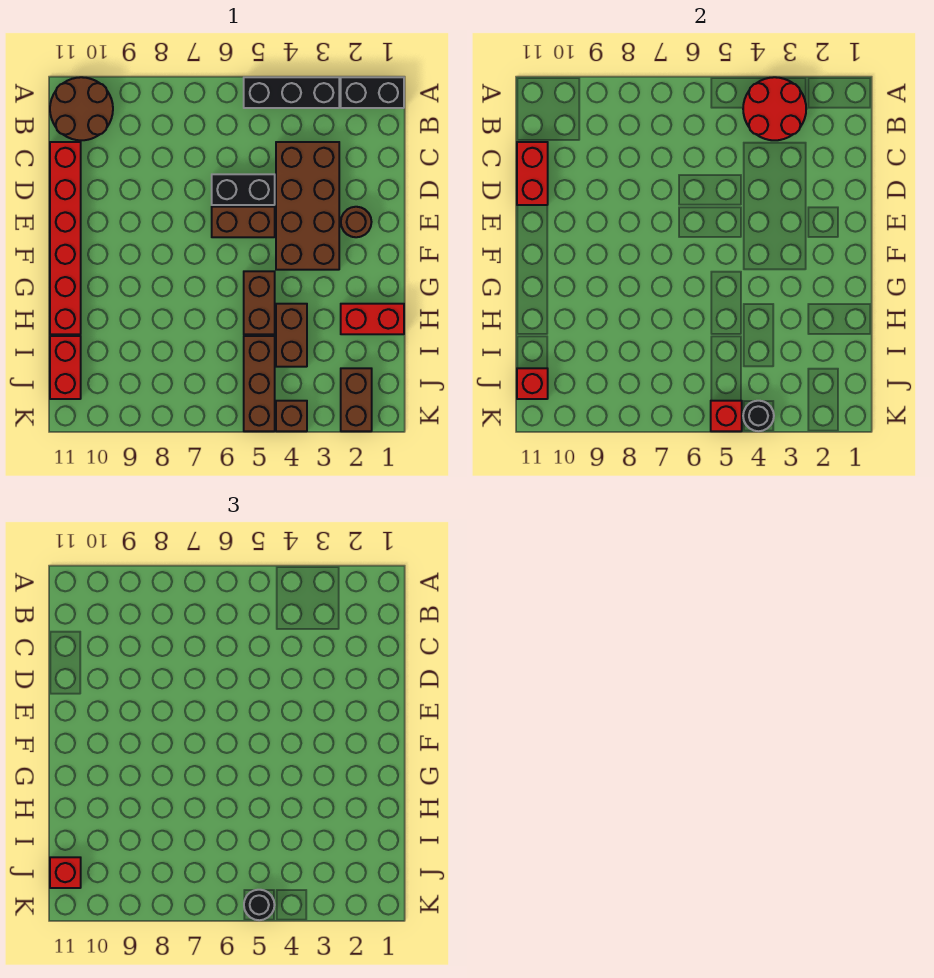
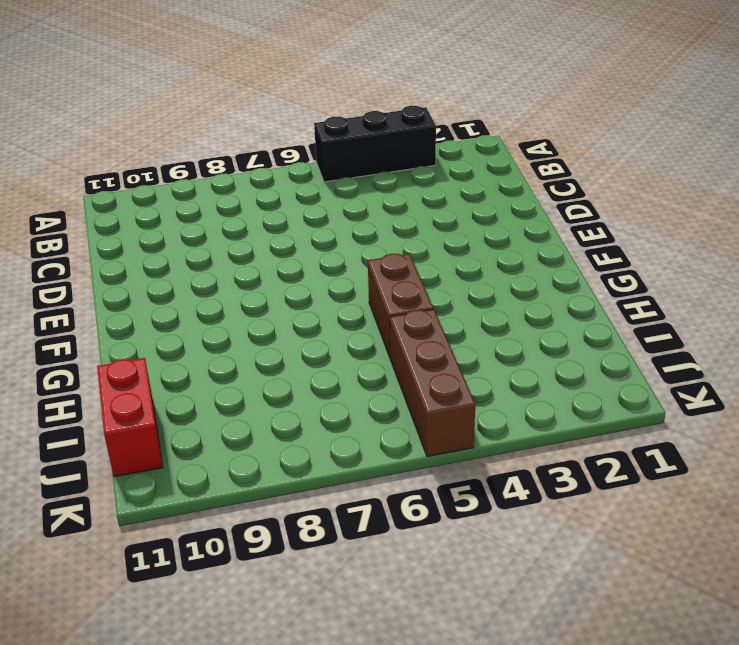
none -> black brick A1:A2 level 1
none -> brown round brick A10:B11 level 1
none -> brown brick C3:F4 level 1

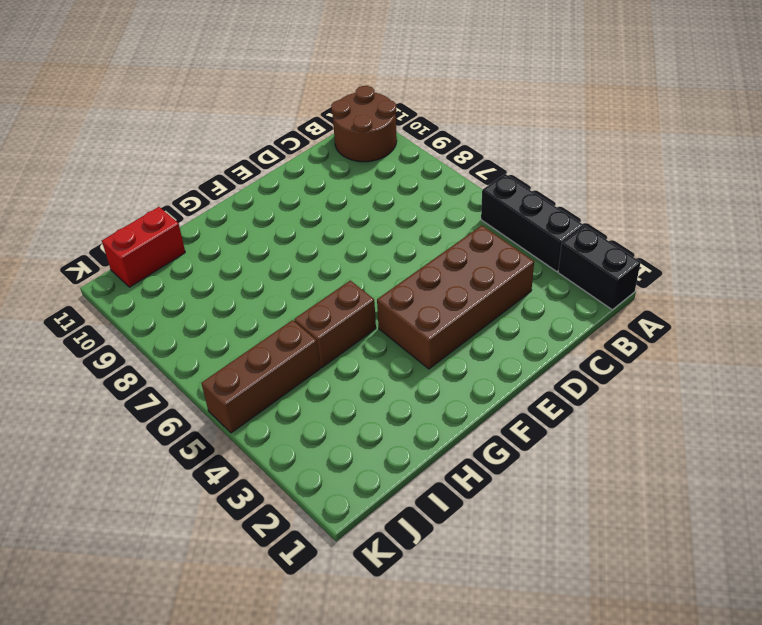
none -> red brick C11:H11 level 1
none -> black brick D5:D6 level 1
none -> brown round brick E2 level 1

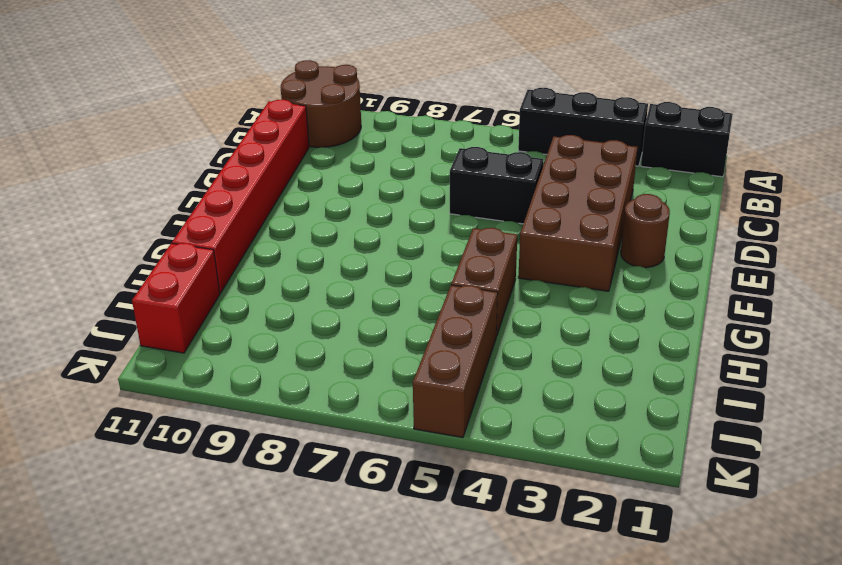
none -> brown brick E5:E6 level 1
none -> red brick H1:H2 level 1
none -> brown brick H4:I4 level 1

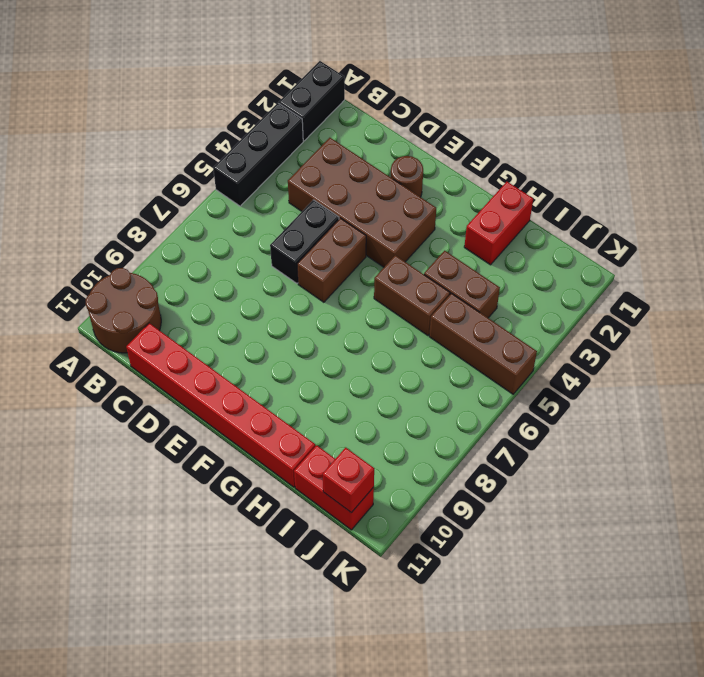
none -> brown brick J2:K2 level 1
none -> brown brick K4 level 1
none -> red round brick A3:B4 level 2

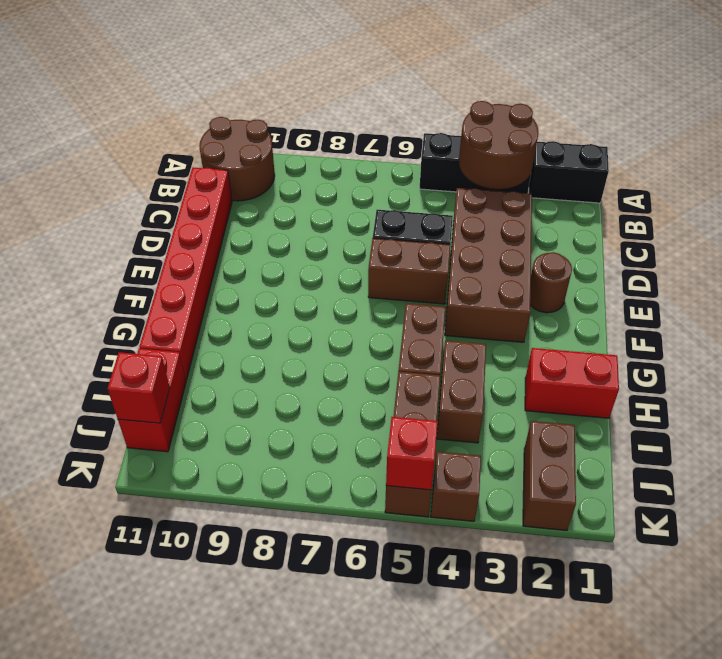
brown round brick A3:B4 level 2 -> red round brick A3:B4 level 2
none -> red brick C11:D11 level 2
none -> black round brick K4 level 2
none -> red brick J11 level 3

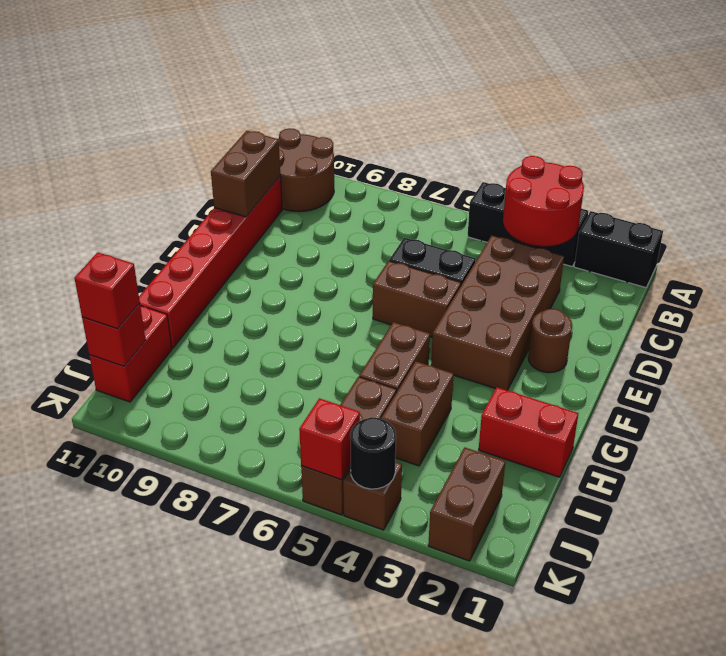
brown brick C11:D11 level 2 -> red brick C11:D11 level 2
none -> black round brick K5 level 3

